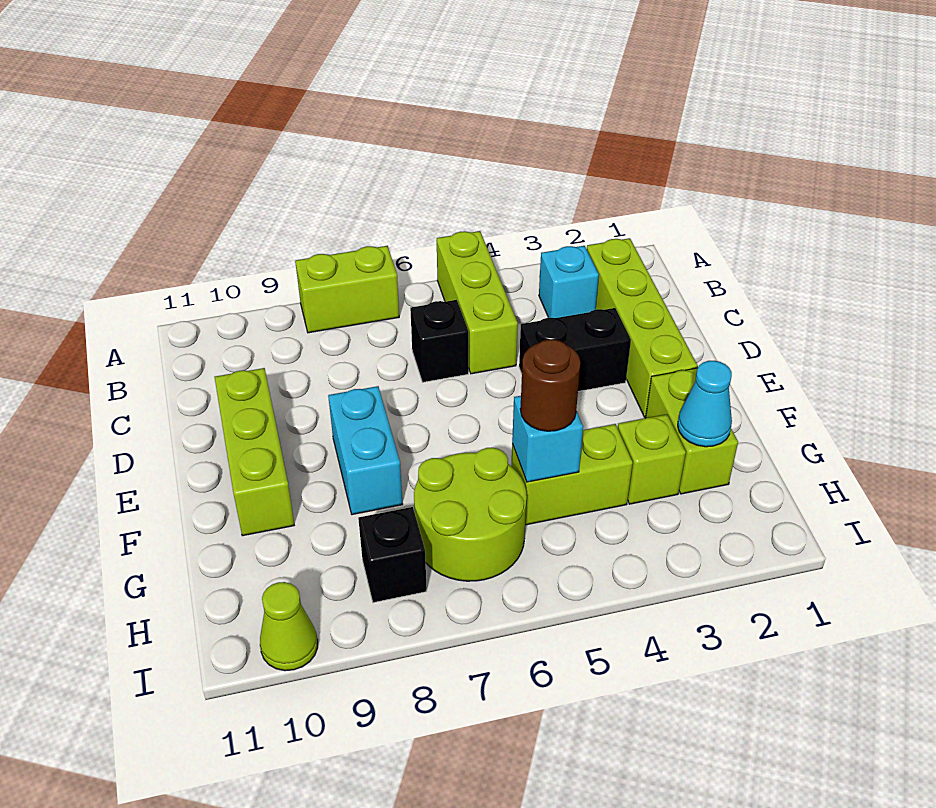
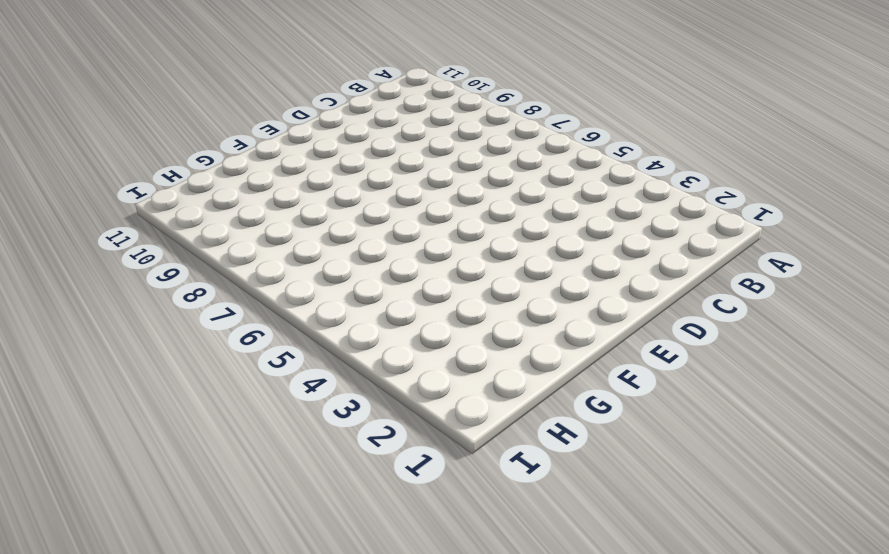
none -> lime brick A5:C5 level 1
none -> lime brick A7:A8 level 1
none -> lime brick B2:E2 level 1

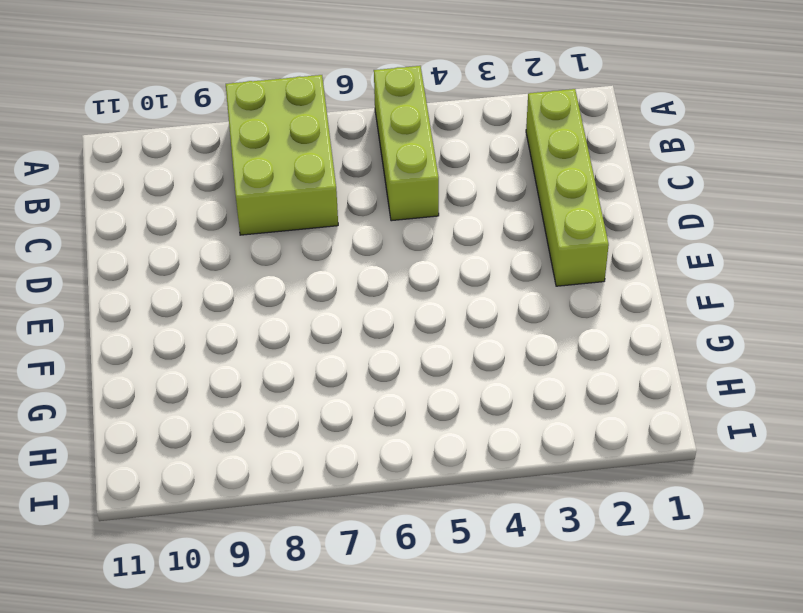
lime brick A7:C8 level 1 -> lime brick A7:A8 level 1
none -> cyan brick B3 level 1
none -> black brick C6 level 1
none -> black brick D3:D4 level 1

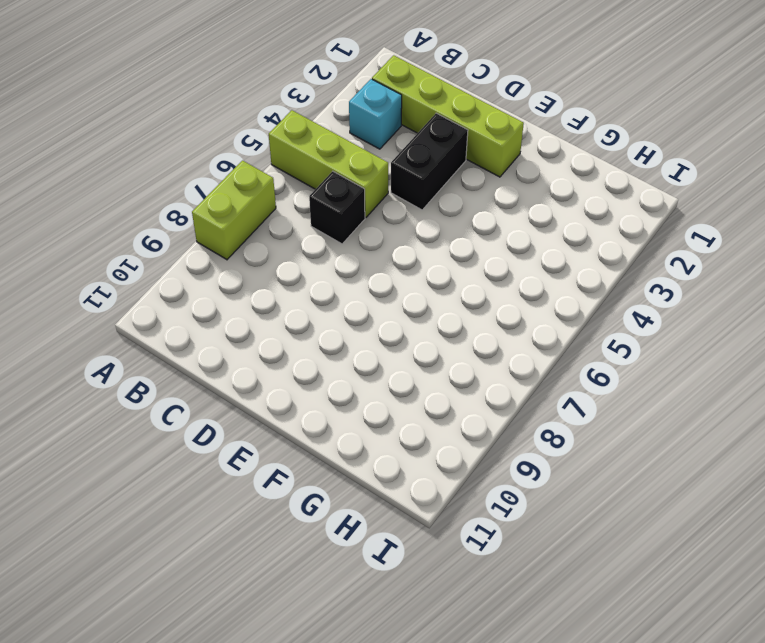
none -> lime brick D10:F10 level 1
none -> cyan brick E8:F8 level 1
none -> lime brick F2:G2 level 1

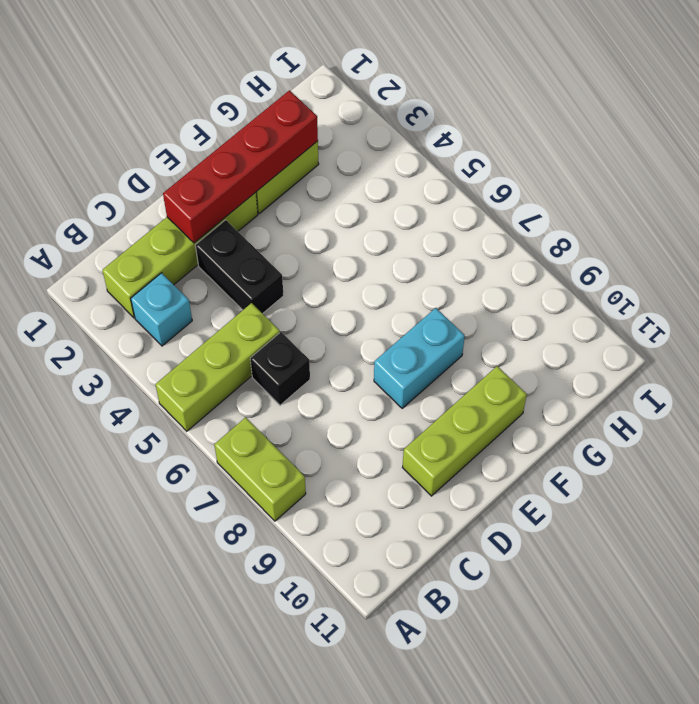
red brick D2:G2 level 2 -> cyan cone G2 level 2
none -> lime brick G3 level 1
none -> lime brick G4:G5 level 1
none -> lime round brick G6:H7 level 1

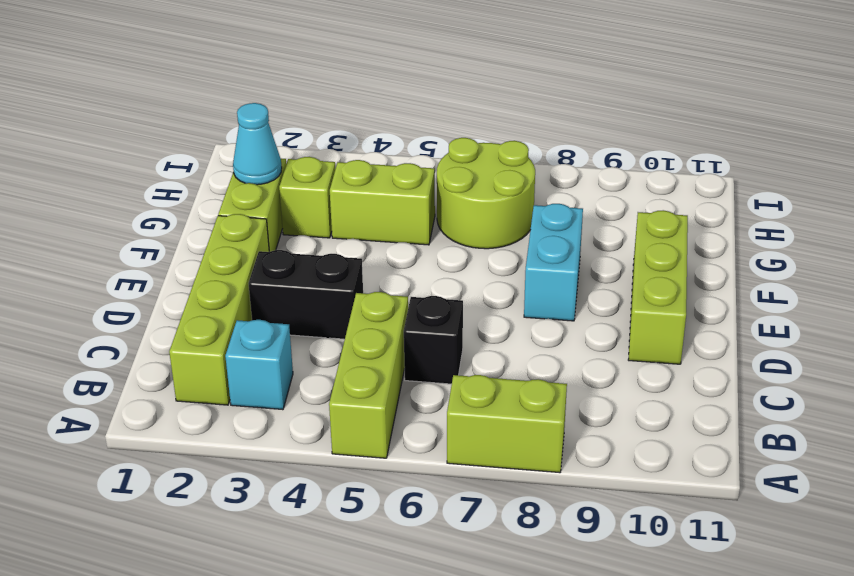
none -> black brick H8 level 1
none -> lime cone I10 level 1
none -> cyan brick G5 level 2

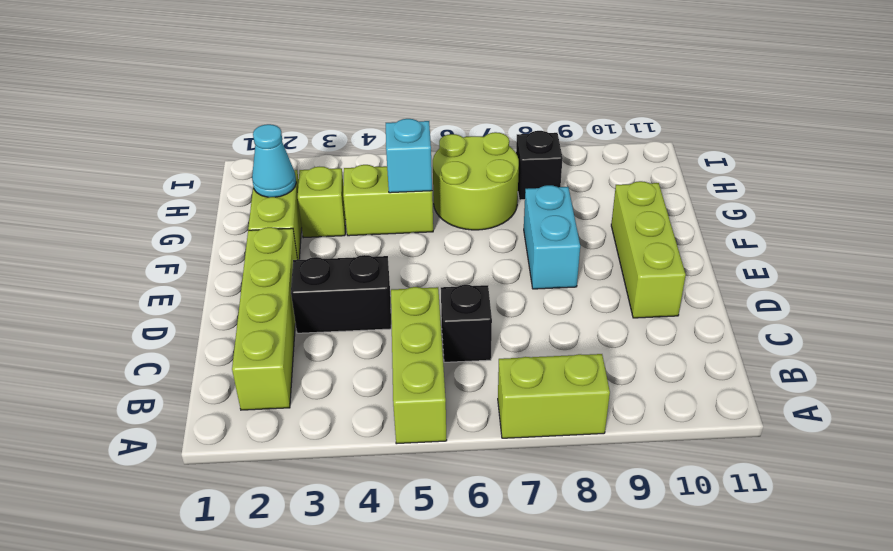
none -> cyan brick B3 level 1
none -> lime cone I10 level 1
none -> brown round brick G5 level 3

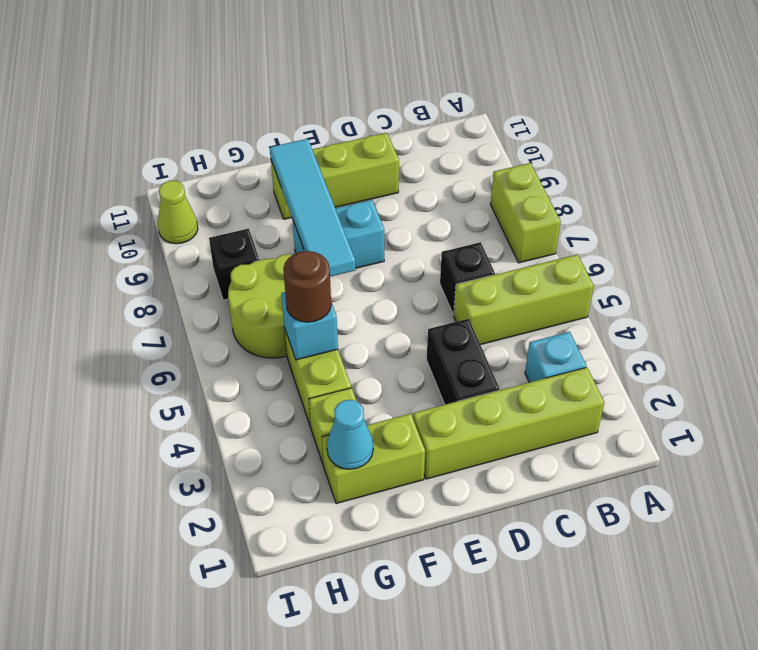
cyan tile F7:F10 level 2 -> none

